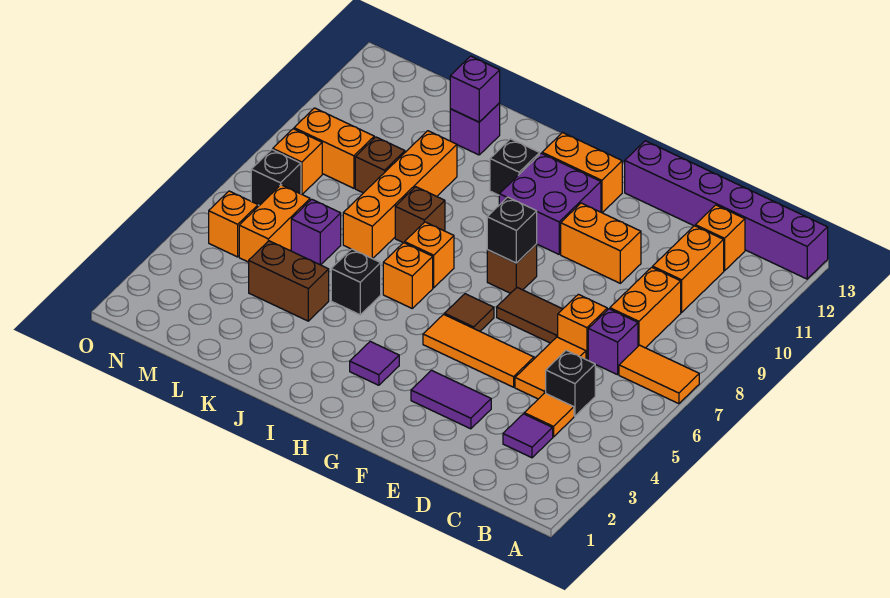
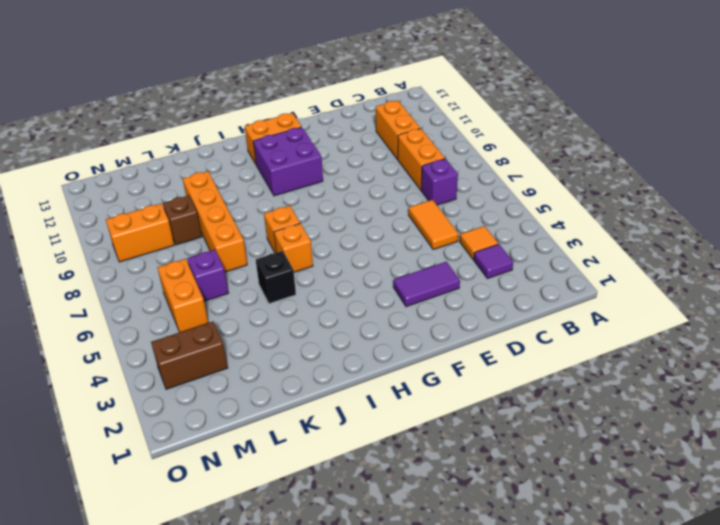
brown brick M3:N3 level 1 -> brown brick K4:L4 level 1
none -> orange tile A7:B7 level 1
none -> purple brick A13:F13 level 1
none -> black brick C5 level 1
none -> orange brick C12 level 1

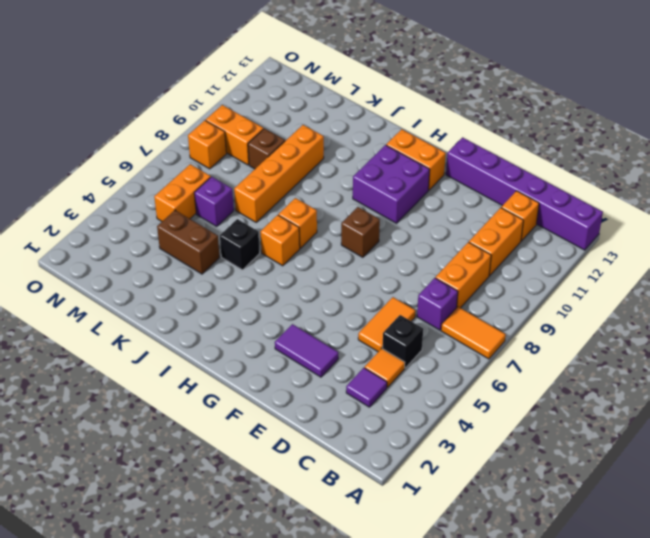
none -> orange brick D7 level 1
none -> orange tile E5:G5 level 1
none -> brown tile E7:F7 level 1
none -> orange brick E10:F10 level 1

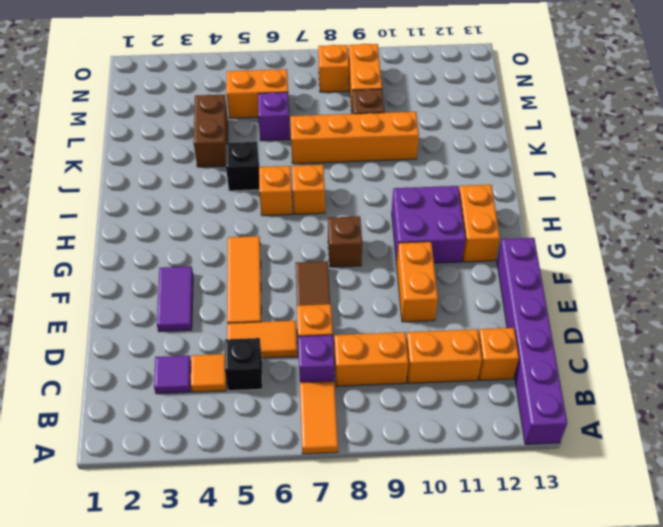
none -> brown tile G6 level 1
none -> purple tile H3 level 1
none -> black brick I11 level 1
none -> brown brick J8 level 1

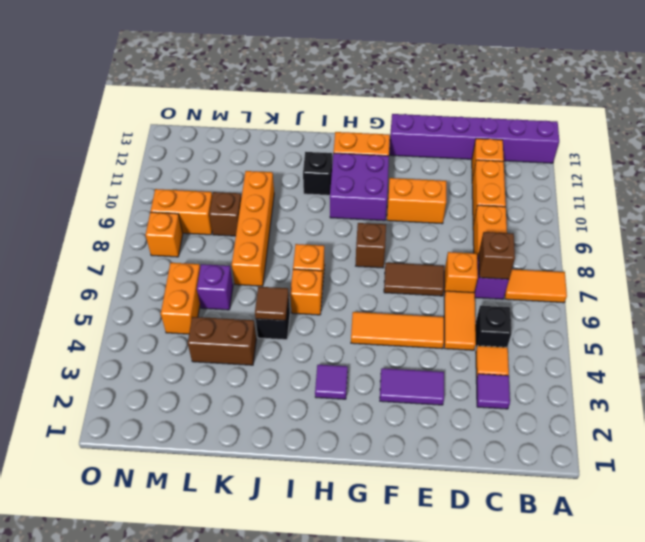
brown brick C7 level 2 -> brown brick J8 level 1
brown tile J5 level 2 -> brown tile G6 level 1
none -> purple brick K12 level 1
none -> orange brick N5 level 1
none -> black brick N7 level 1
none -> black brick G8 level 2

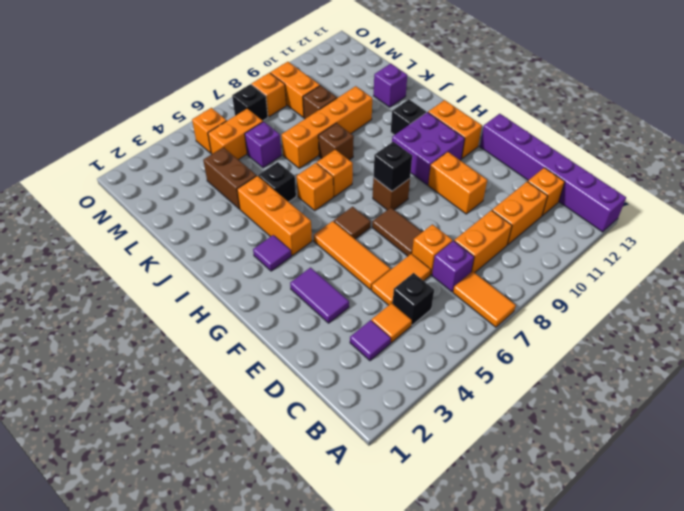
orange brick H4:J4 level 1 -> none
none -> purple brick K12 level 2

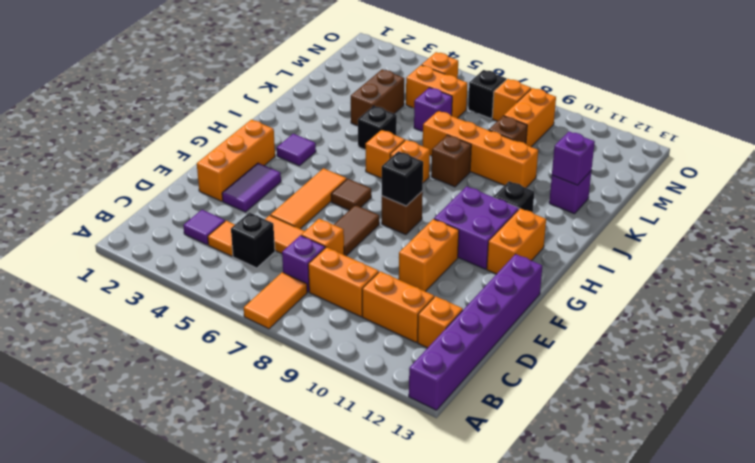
orange brick E2:G2 level 1 -> none

